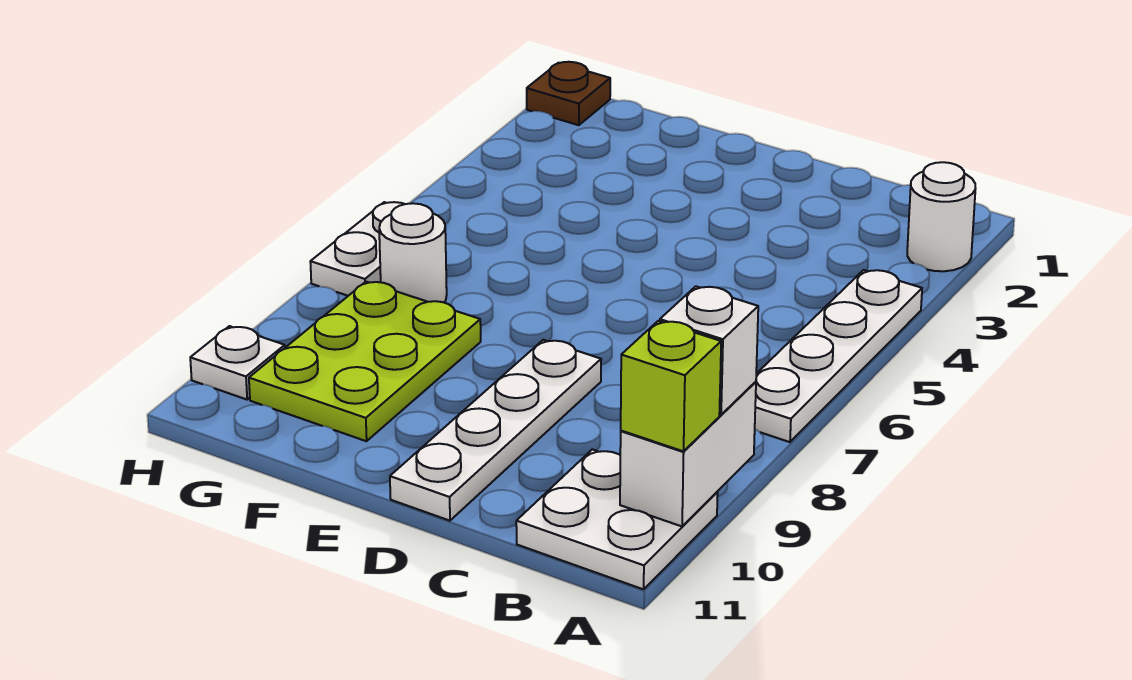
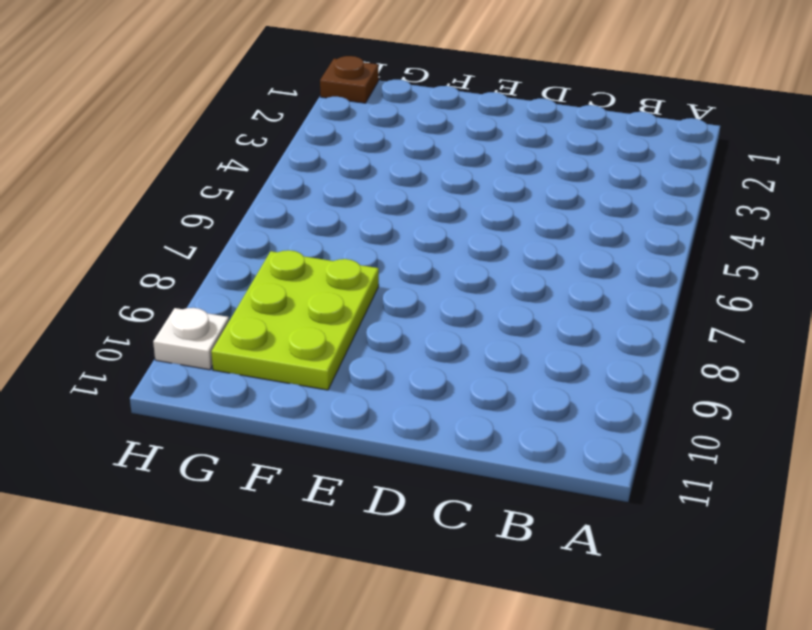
none -> white round brick A2 level 1
none -> white plate A4:A7 level 1
none -> white plate A10:B11 level 1

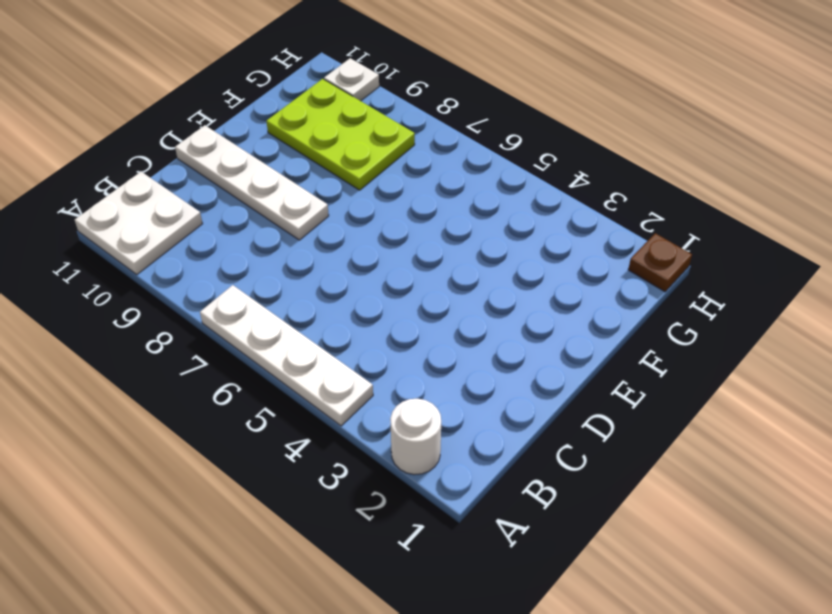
none -> white round brick G7 level 1
none -> white plate H6:H7 level 1
none -> white brick A9:A10 level 2

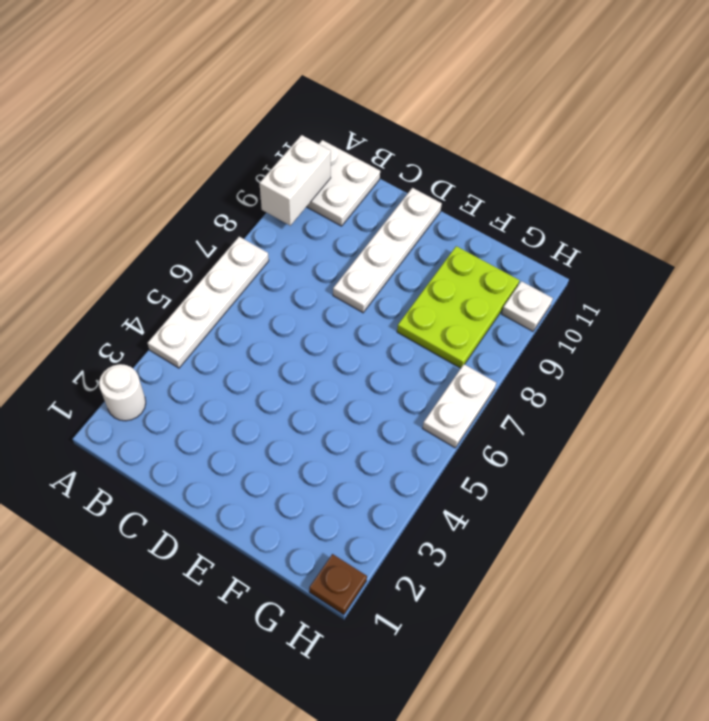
none -> white round brick G7 level 1
none -> white brick A9 level 3
none -> lime brick A10 level 3

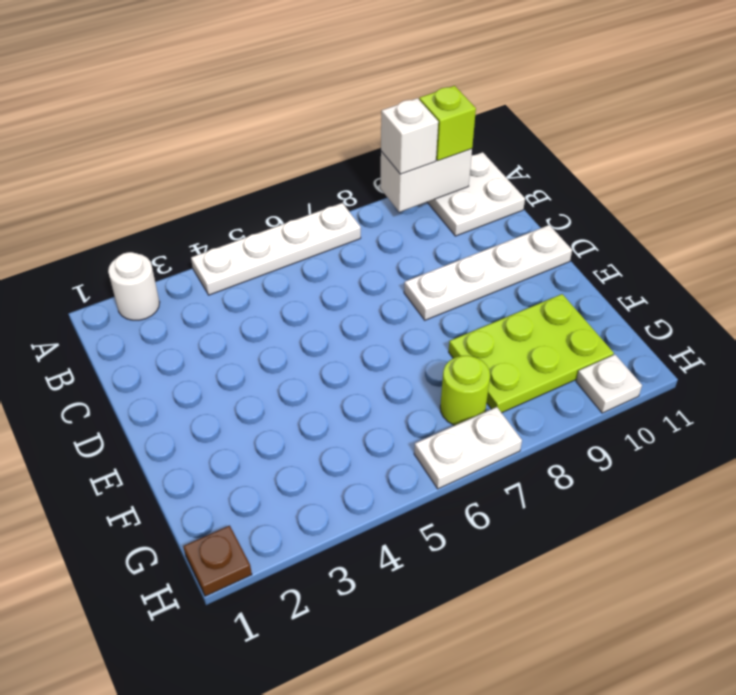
lime round brick G7 level 1 -> white round brick G7 level 1

